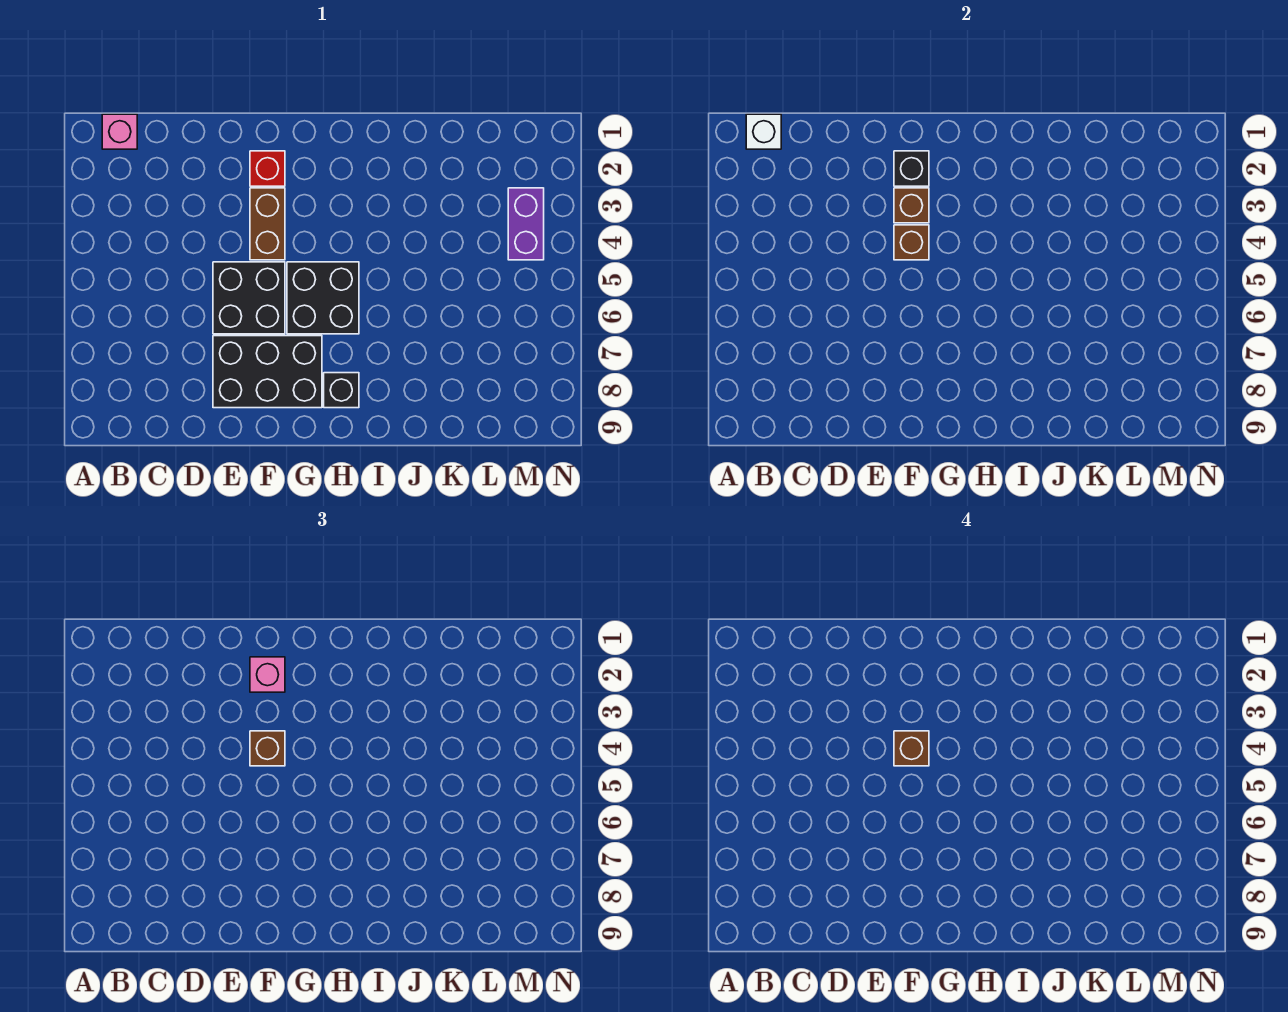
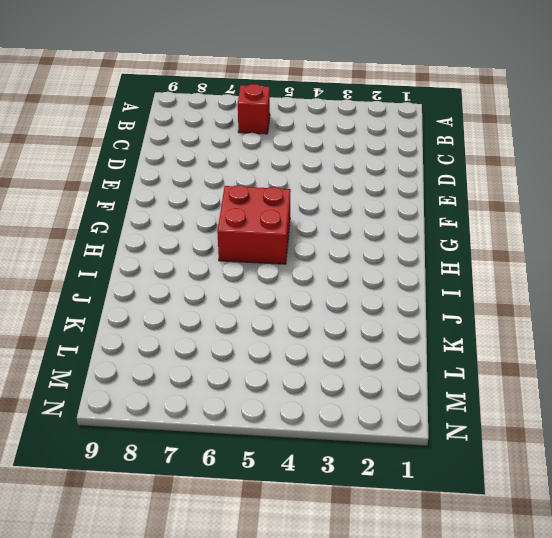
red brick B6 level 1 -> red brick F2 level 1
red brick G5:H6 level 1 -> black brick G5:H6 level 1
none -> pink brick B1 level 1
none -> black brick E5:F6 level 1
none -> black brick E7:G8 level 1

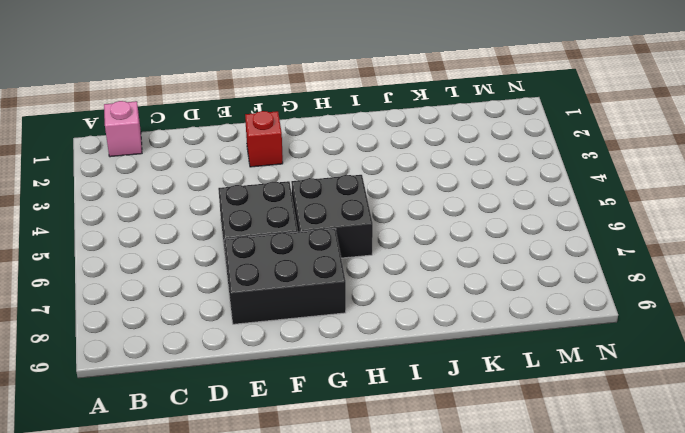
none -> brown brick F3:F4 level 1
none -> black brick H8 level 1
none -> purple brick M3:M4 level 1

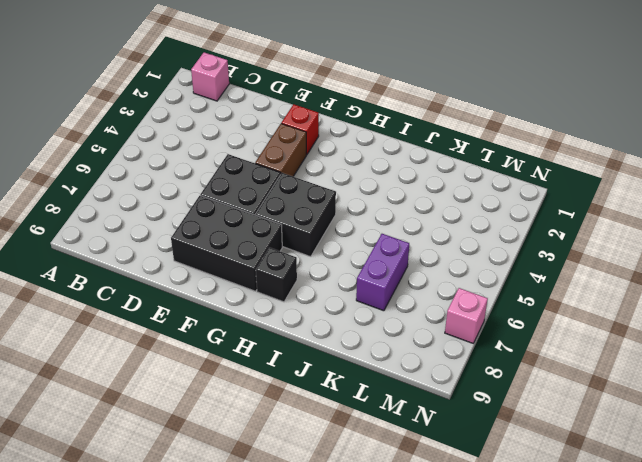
purple brick K6:K7 level 1 -> purple brick M3:M4 level 1
pink brick N7 level 1 -> pink brick F2 level 3
none -> white brick B1 level 2
none -> black brick F2 level 2
none -> brown brick F3 level 2

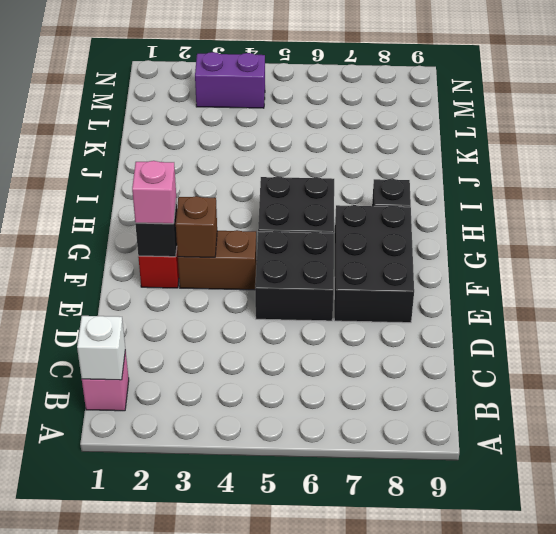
none -> brown brick F4 level 2
none -> brown brick F4 level 3
none -> brown brick F4 level 4

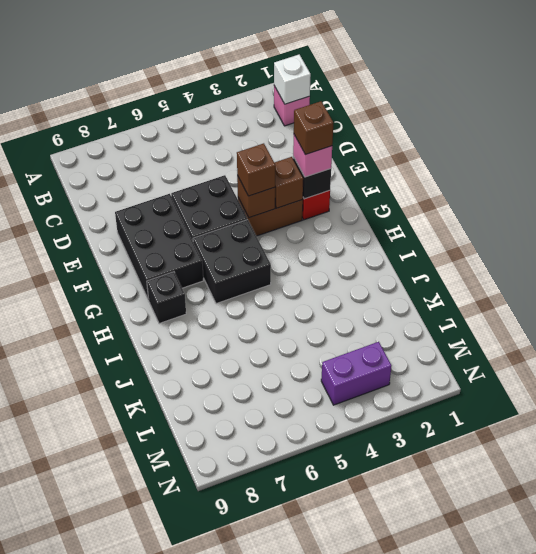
brown brick F2 level 4 -> brown brick F4 level 4

